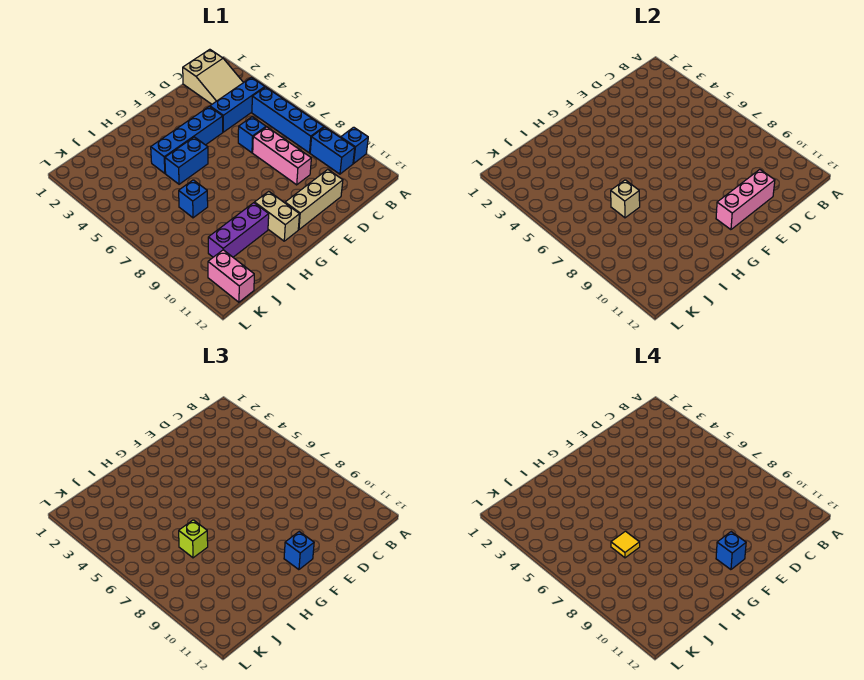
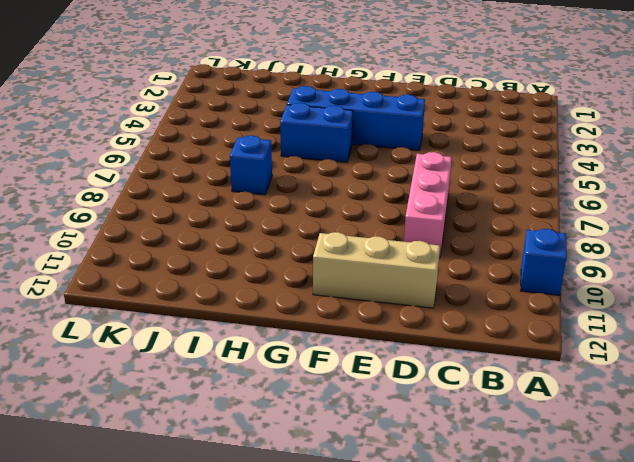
none -> tan slope B1:C3 level 1 top 1
none -> blue brick B4:D4 level 1
none -> blue brick B5:B8 level 1

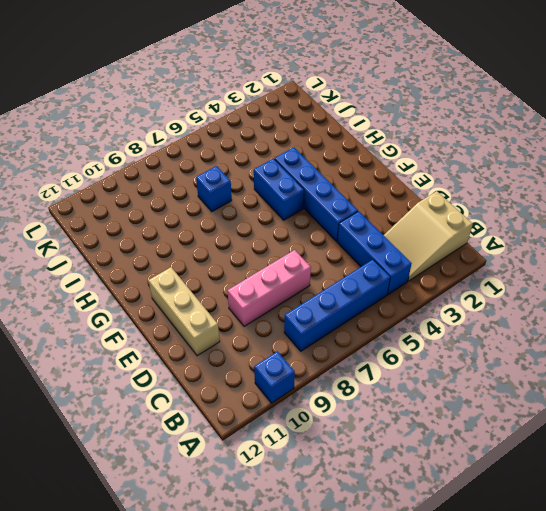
none -> blue brick B9:B10 level 1
none -> blue brick D6 level 1
none -> tan brick G10:G11 level 1

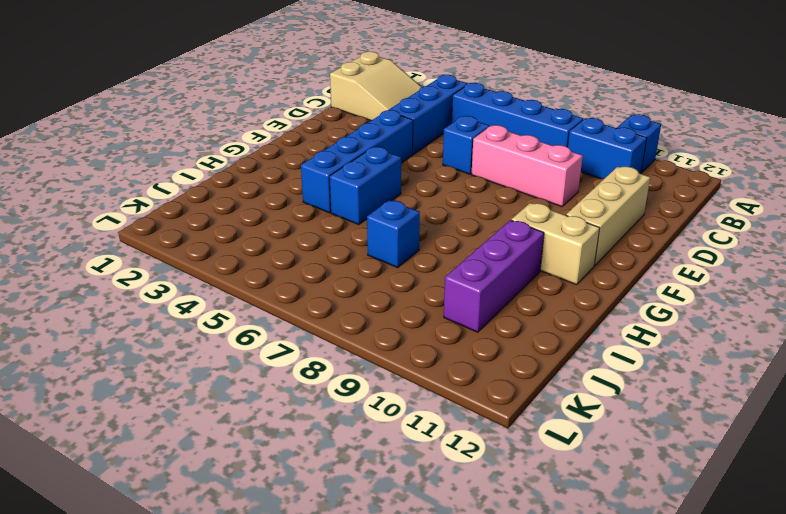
none -> pink brick K11:K12 level 1
none -> pink brick D11:F11 level 2
none -> tan brick I7 level 2

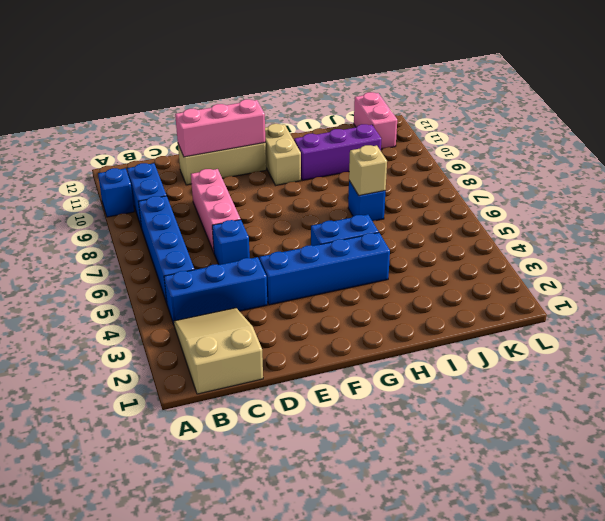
none -> blue brick F11 level 3
none -> lime brick I7 level 3
none -> blue brick F11 level 4

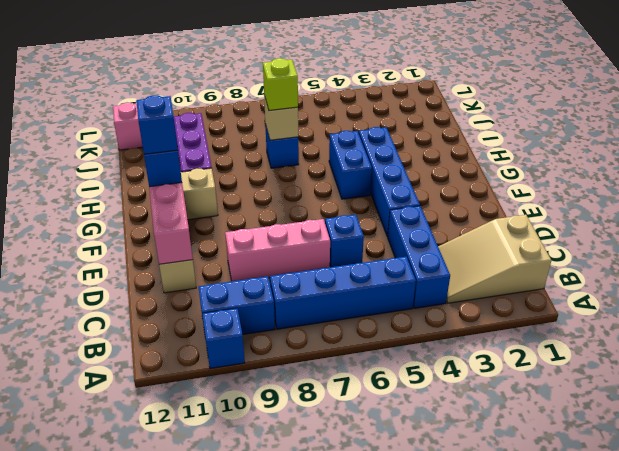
none -> yellow tile I7 level 4

